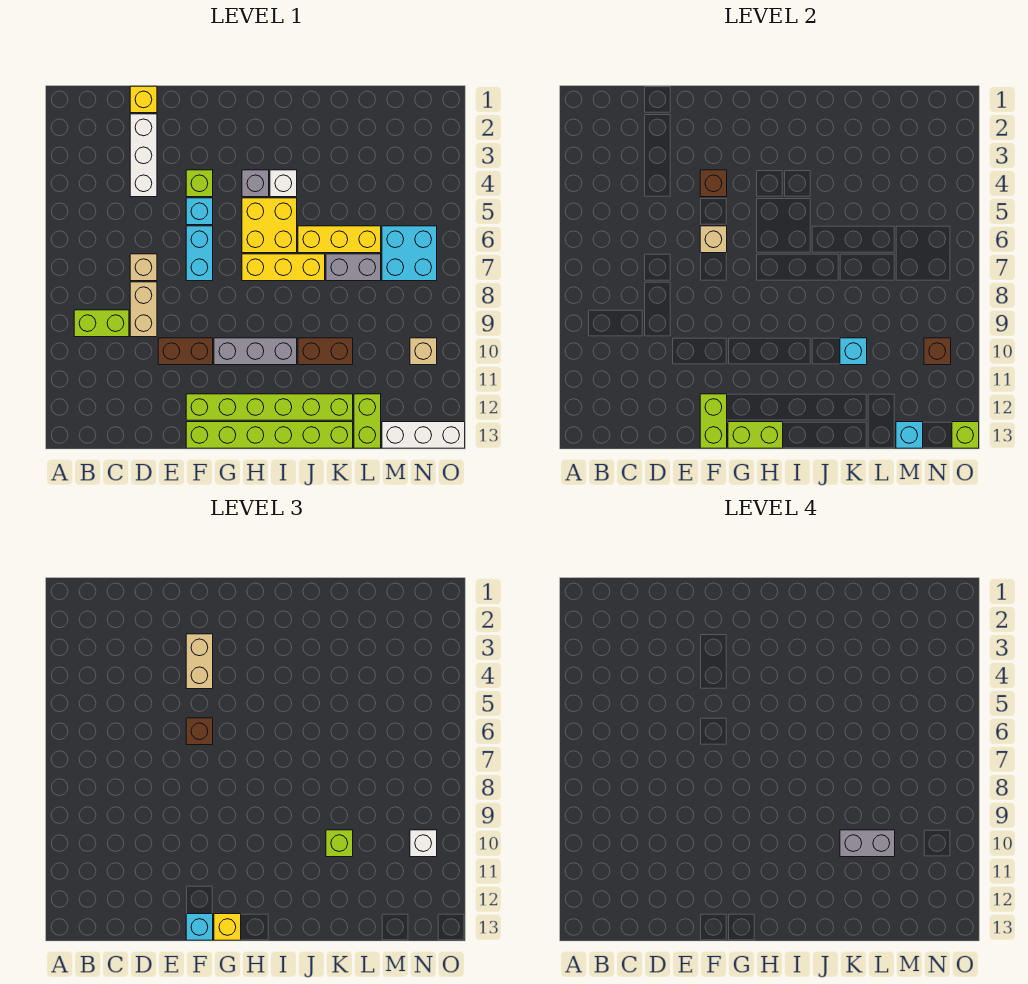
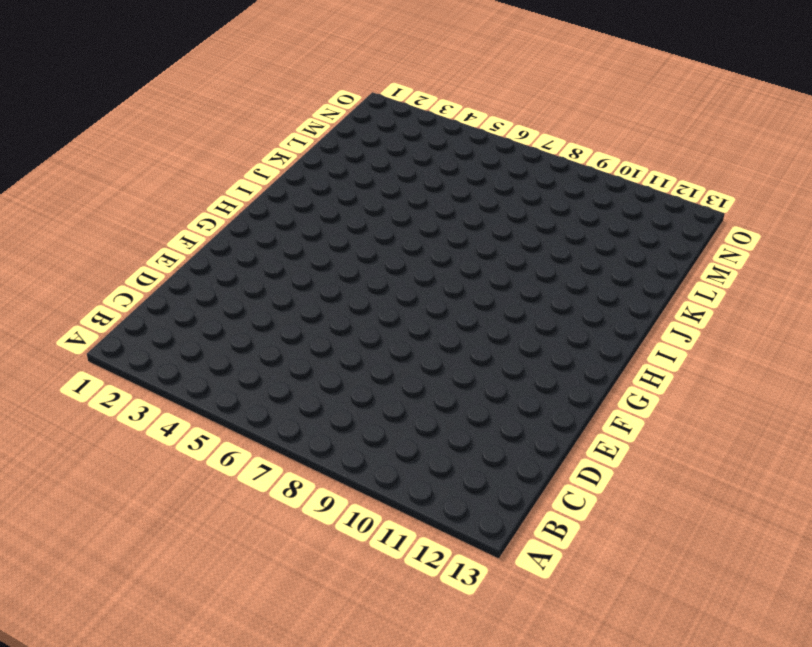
none -> lime brick B9:C9 level 1
none -> yellow brick D1 level 1
none -> white brick D2:D4 level 1
none -> tan brick D7 level 1

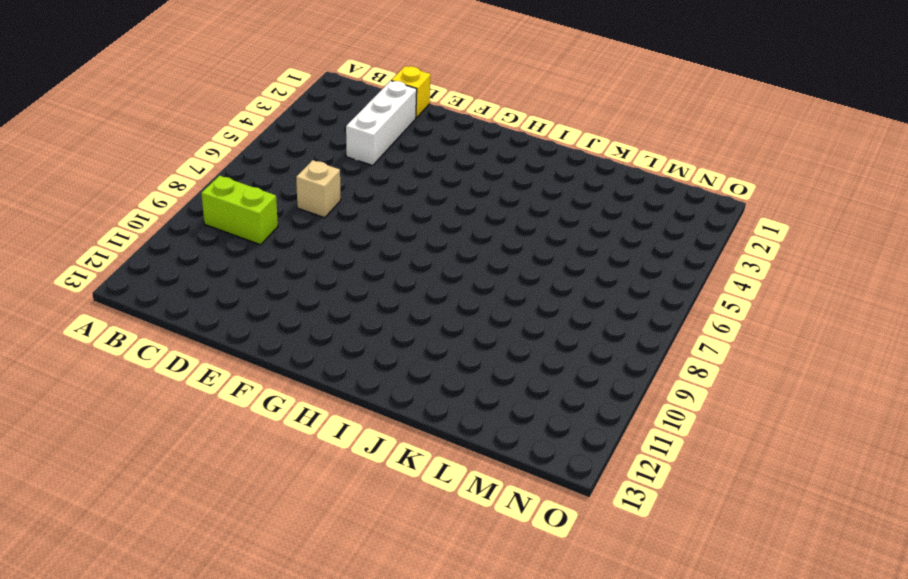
none -> tan brick D8:D9 level 1
none -> brown brick E10:F10 level 1
none -> lime brick F4 level 1
none -> cyan brick F5 level 1

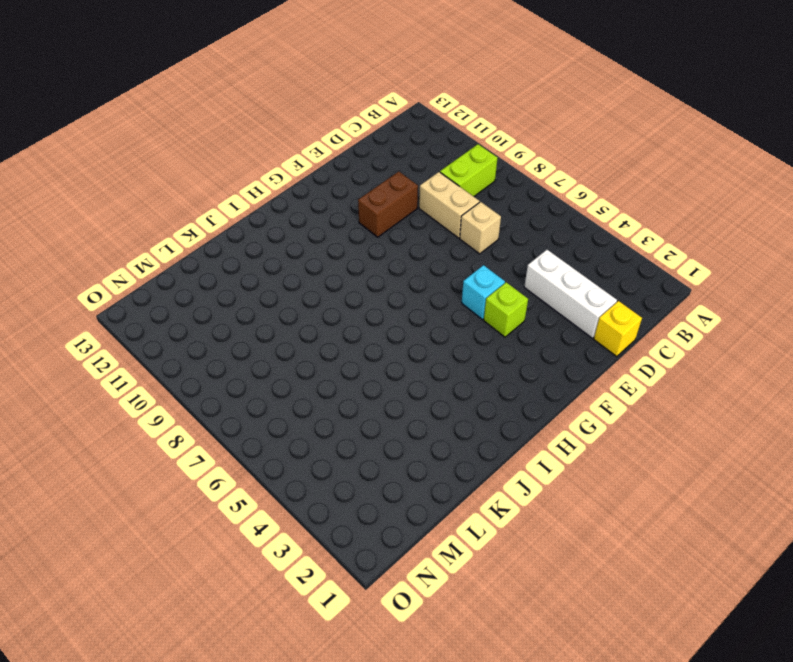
none -> cyan brick F6:F7 level 1
none -> lime brick F12:K12 level 1
none -> lime brick F13:K13 level 1
none -> grey brick G10:I10 level 1

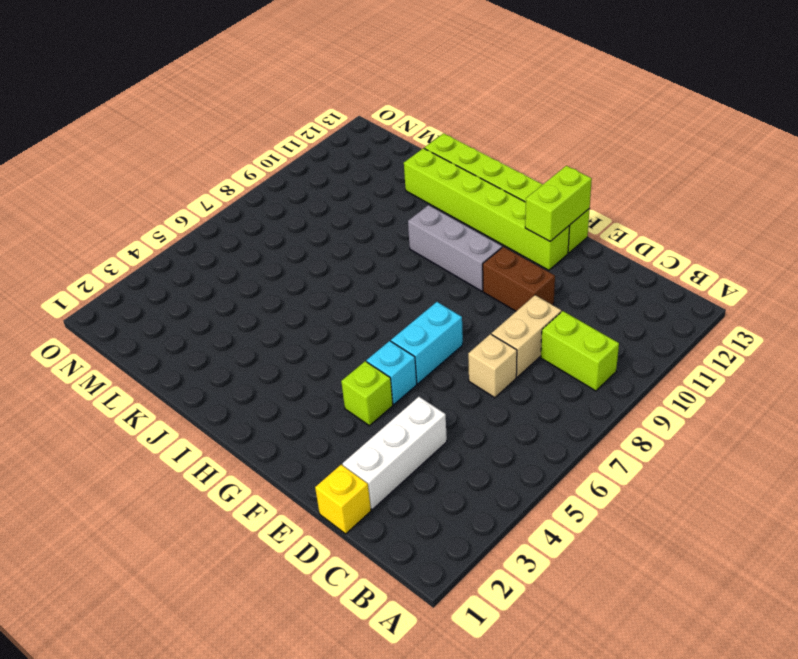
none -> grey brick H4 level 1
none -> yellow brick H5:I6 level 1
none -> yellow brick H7:J7 level 1
none -> white brick I4 level 1

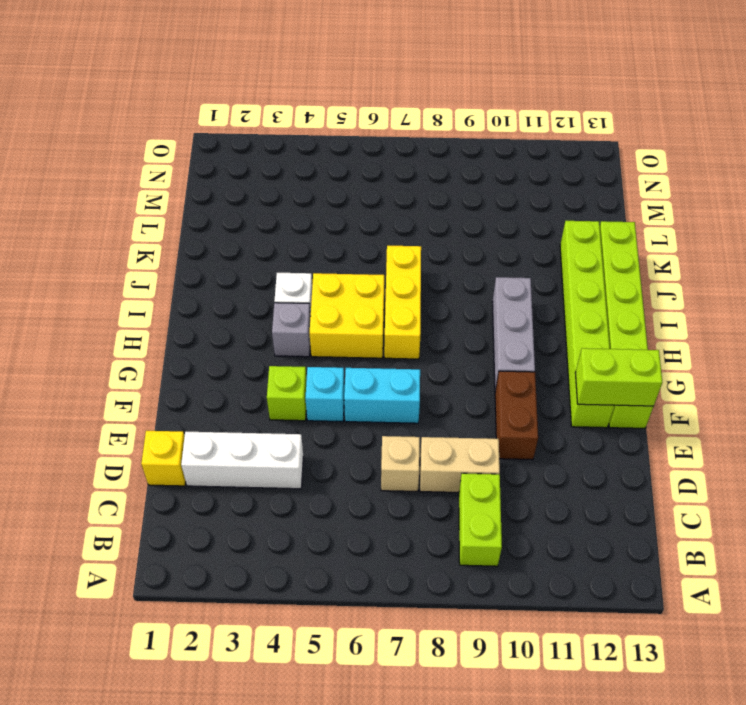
none -> yellow brick J6:L6 level 1
none -> brown brick J10:K10 level 1
none -> grey brick K7:L7 level 1
none -> lime brick L12:L13 level 1

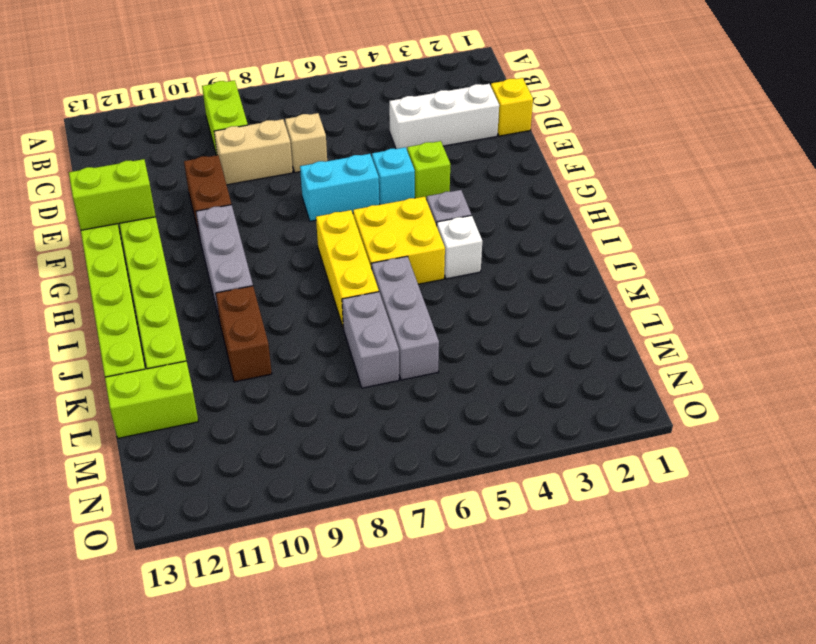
grey brick J6:L6 level 1 -> yellow brick J6:L6 level 1
none -> cyan brick M6:N7 level 1
none -> white brick M13:O13 level 1
none -> tan brick N10 level 1
none -> brown brick F4 level 2

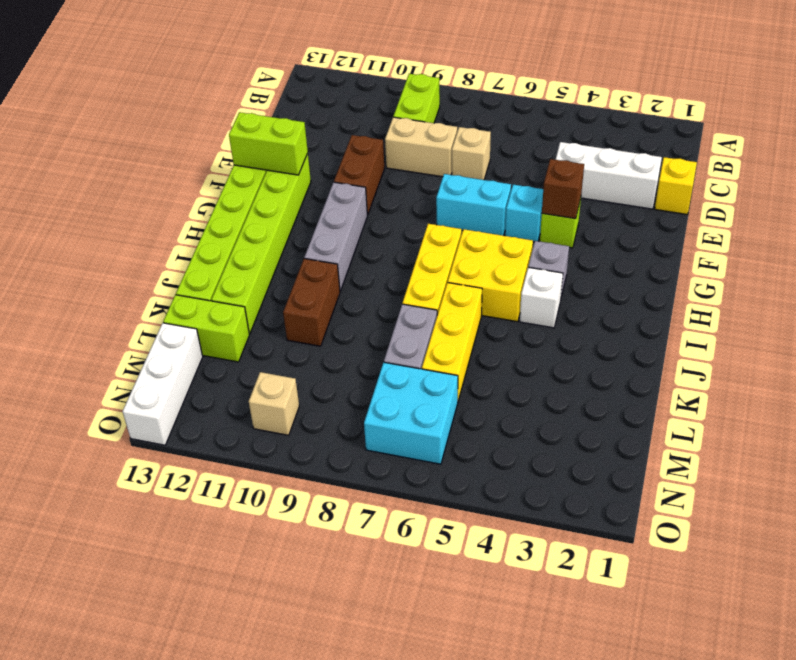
none -> tan brick F6 level 2
none -> lime brick G13:H13 level 2
none -> cyan brick K10 level 2
none -> cyan brick M13 level 2

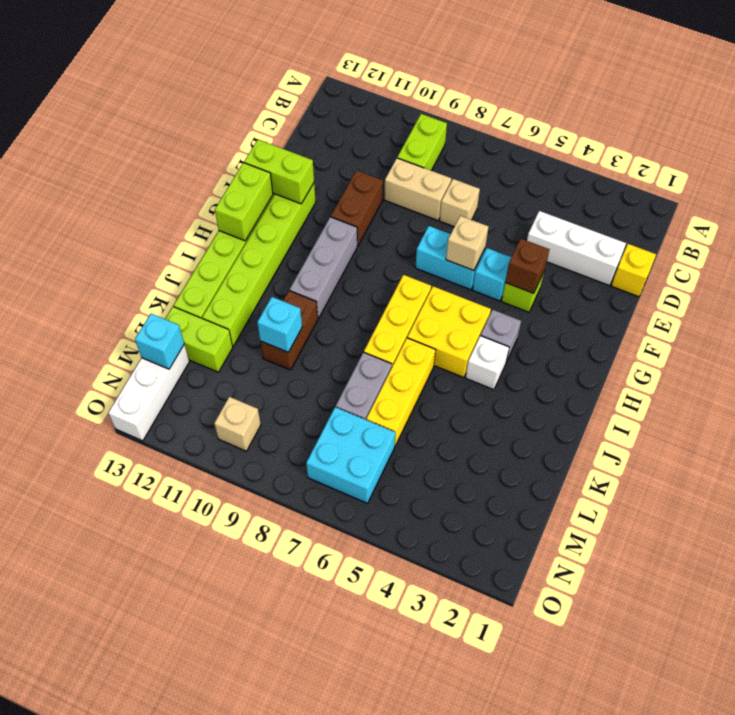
none -> brown brick N10 level 2
none -> lime brick O13 level 2
none -> tan brick F3:F4 level 3
none -> brown brick F6 level 3

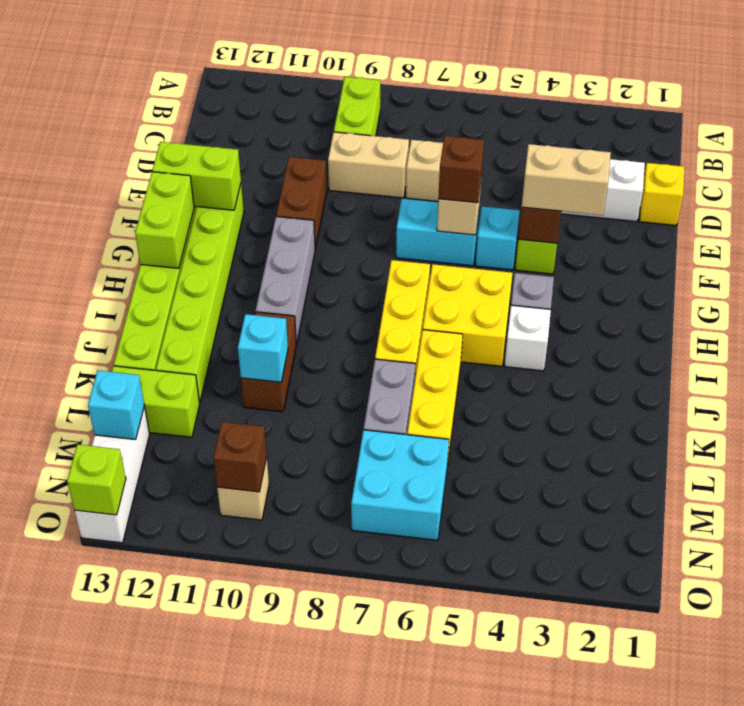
none -> cyan brick F13 level 3
none -> yellow brick G13 level 3
none -> lime brick K10 level 3
none -> white brick N10 level 3

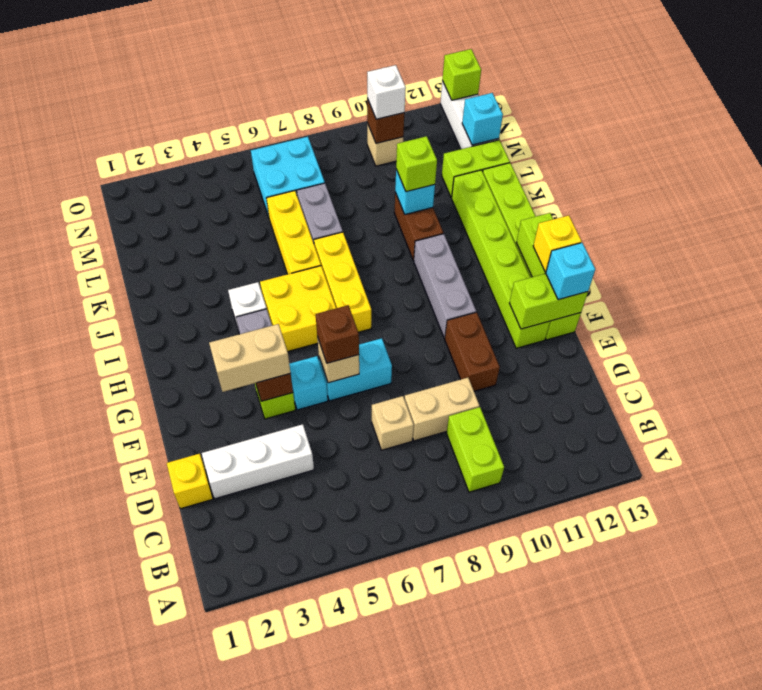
none -> grey brick K10:L10 level 4

